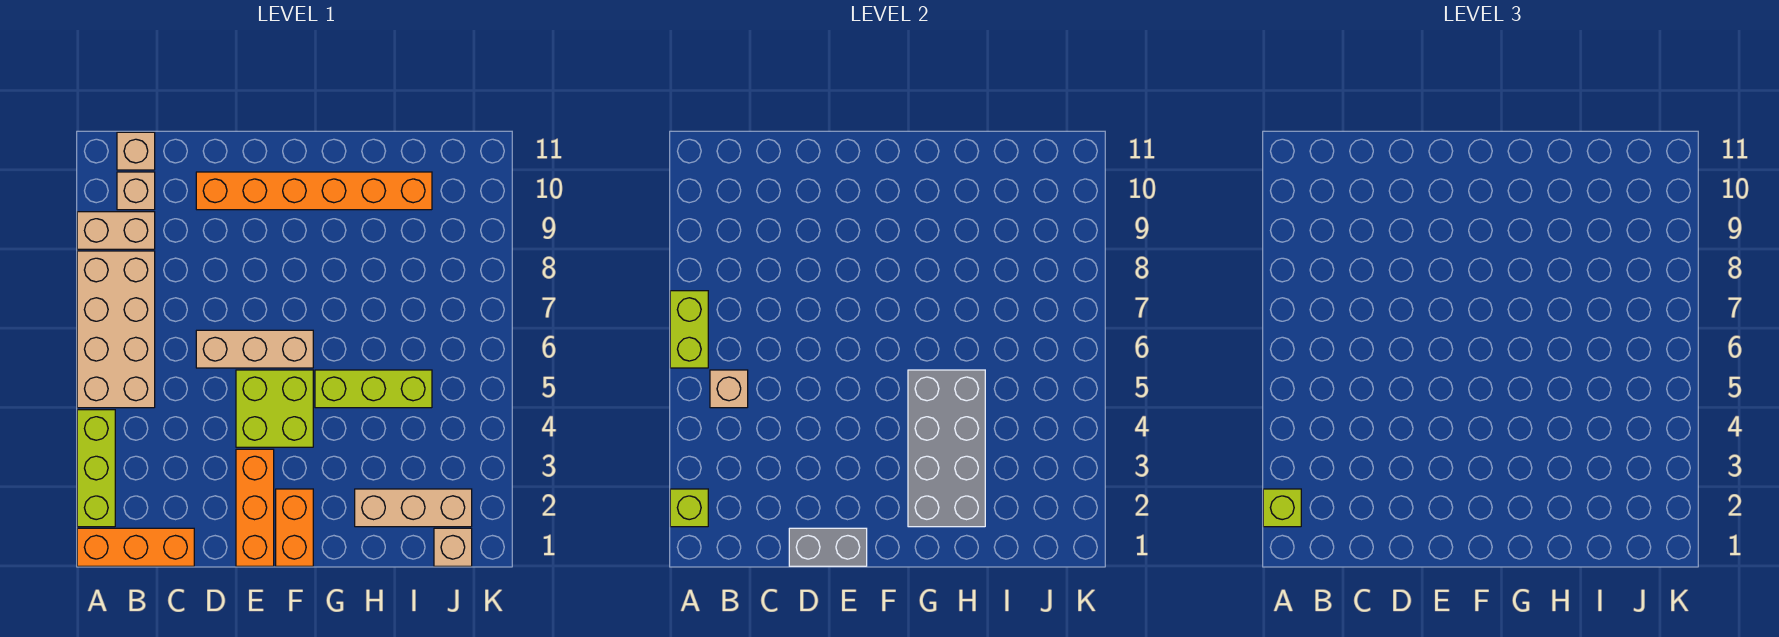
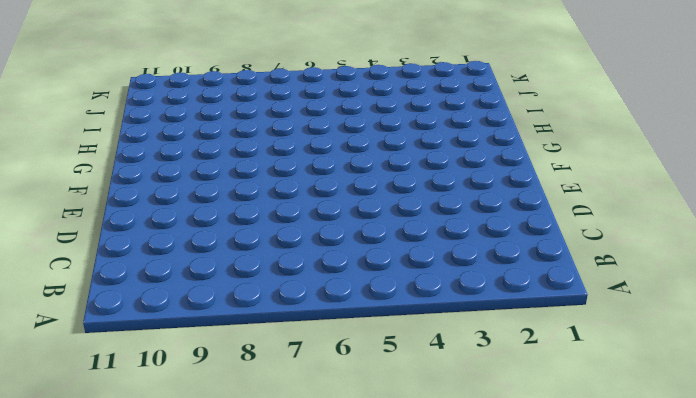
none -> orange brick A1:C1 level 1
none -> lime brick A2:A4 level 1
none -> tan brick A5:B8 level 1

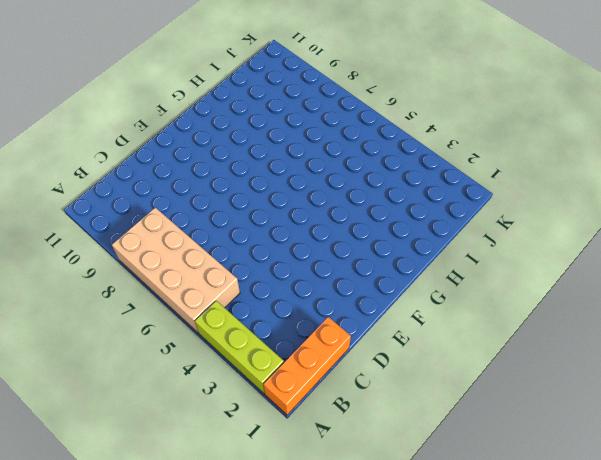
none -> tan brick A9:B9 level 1
none -> tan brick B10 level 1
none -> tan brick B11 level 1

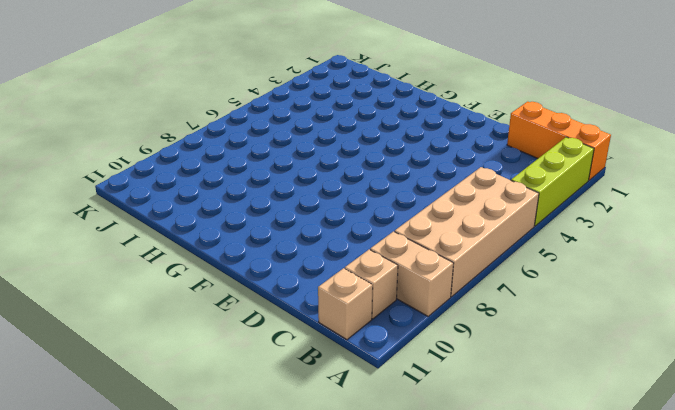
none -> tan brick D6:F6 level 1
none -> orange brick D10:I10 level 1
none -> orange brick E1:E3 level 1

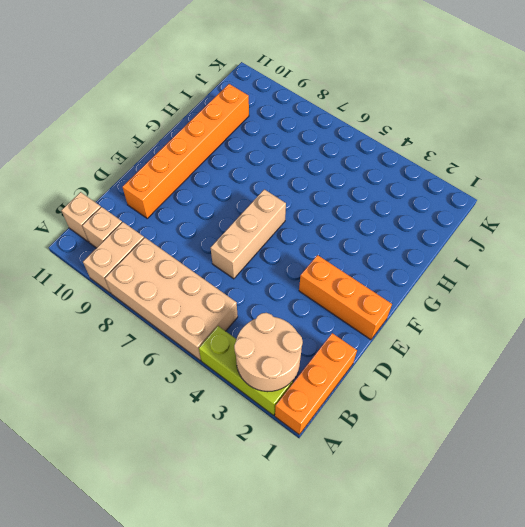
tan round brick A2:B3 level 2 -> lime brick A2 level 2
none -> lime brick E4:F5 level 1
none -> orange brick F1:F2 level 1
none -> lime brick G5:I5 level 1

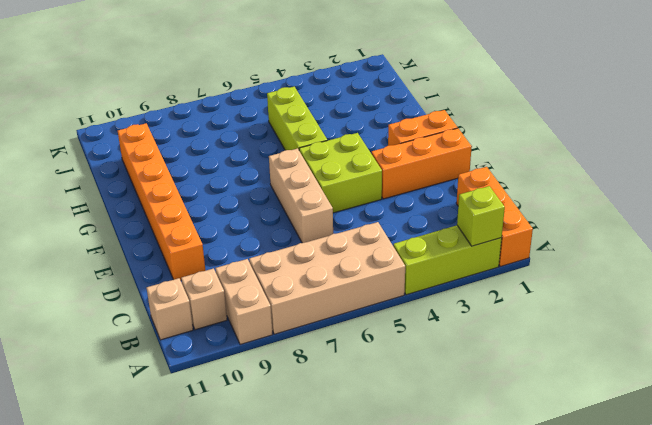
none -> tan brick H2:J2 level 1
none -> tan brick J1 level 1
none -> lime brick A6:A7 level 2

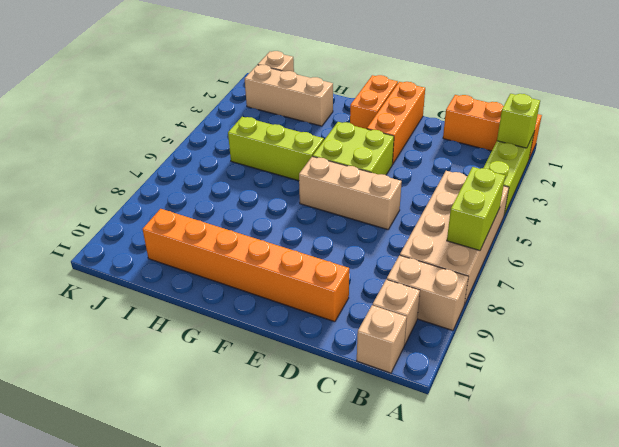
none -> tan brick B5 level 2
none -> grey brick D1:E1 level 2
none -> grey brick G2:H5 level 2

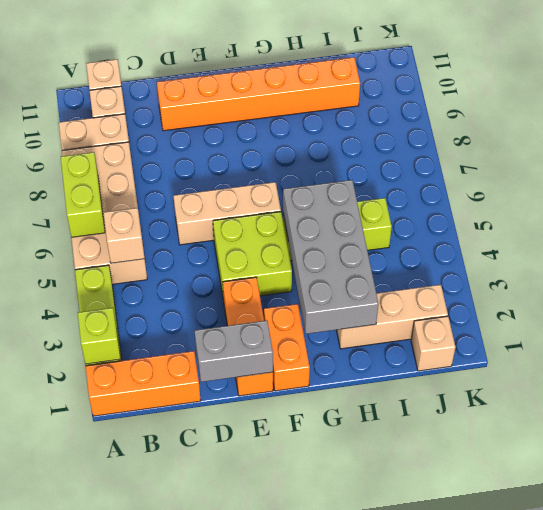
none -> lime brick A2 level 3

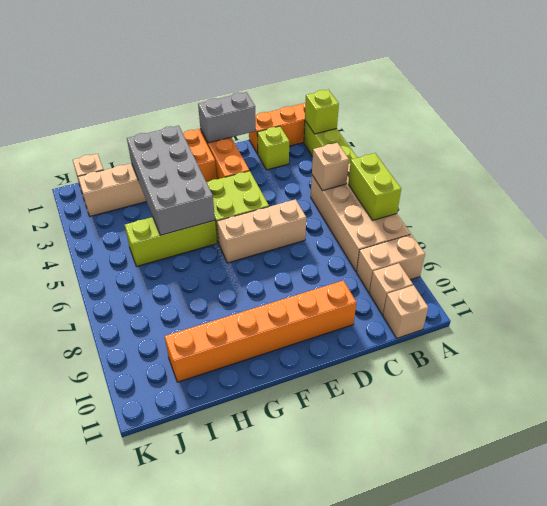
lime brick C2 level 1 -> lime brick A2 level 3

